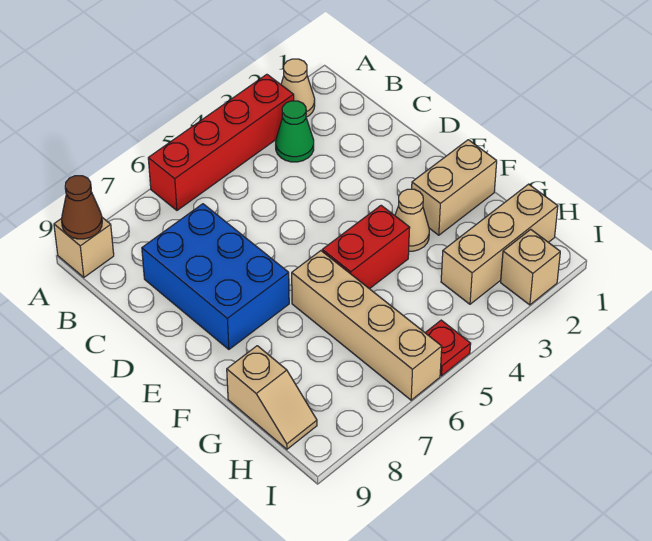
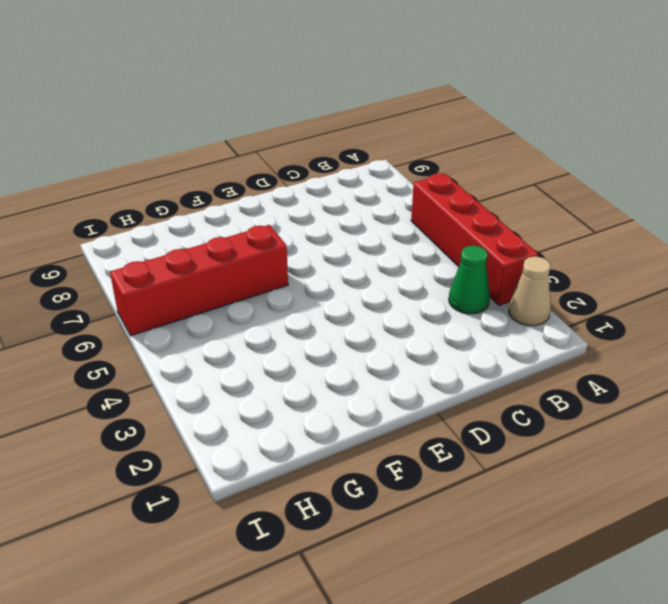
red brick F6:I6 level 1 -> tan brick F6:I6 level 1
none -> tan brick A9 level 1
none -> blue brick C7:E8 level 1
none -> tan brick F1:F2 level 1

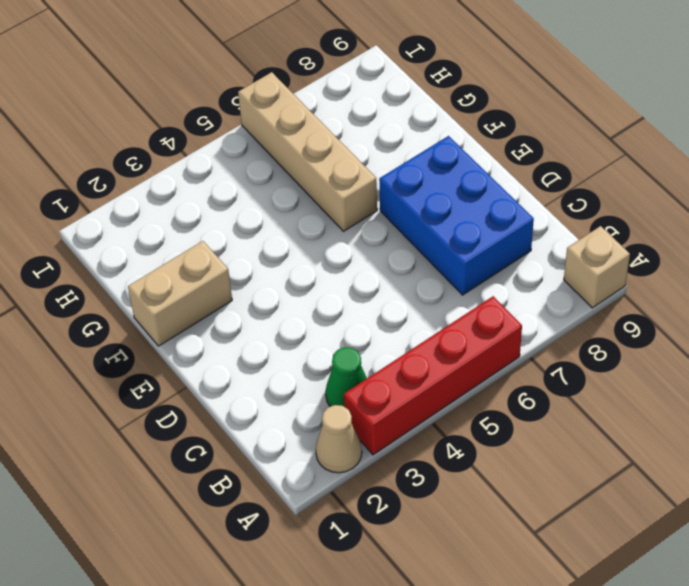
none -> tan cone F3 level 1
none -> red brick F4:F5 level 1
none -> tan slope G9:H9 level 1 top G

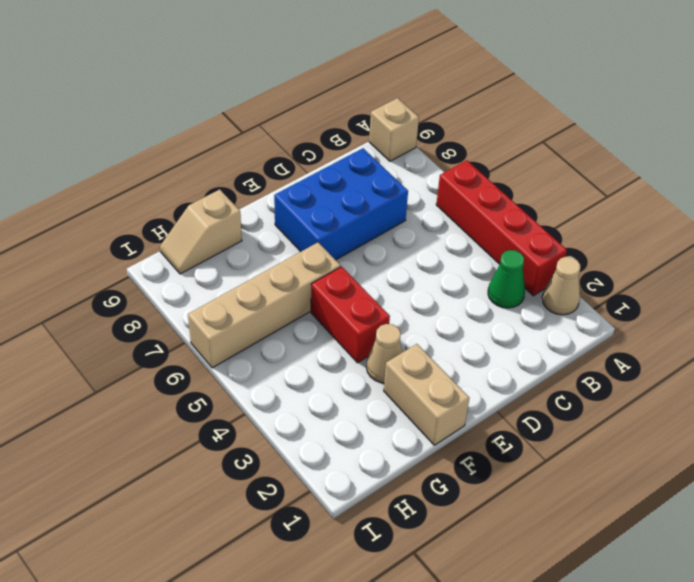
none -> tan brick H1:H3 level 1
none -> tan brick I2 level 1
none -> red plate I5 level 1

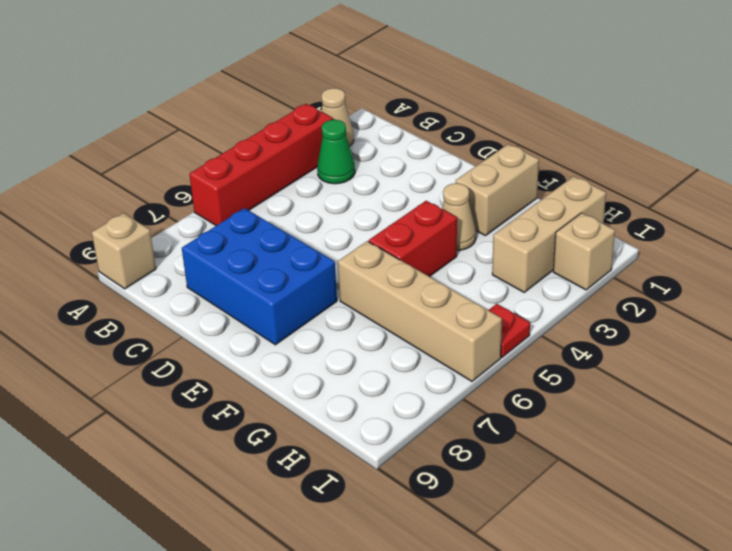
none -> tan slope G9:H9 level 1 top G
none -> brown cone A9 level 2

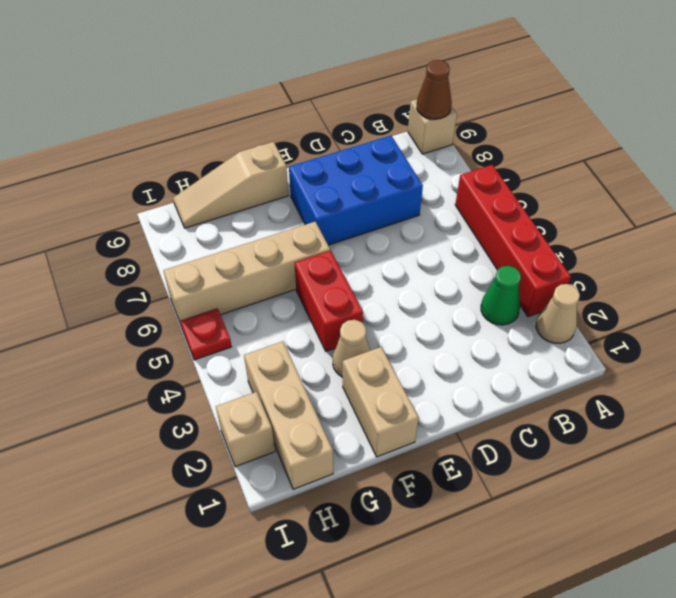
tan slope F9:H9 level 1 top F -> tan slope G9:H9 level 1 top G

